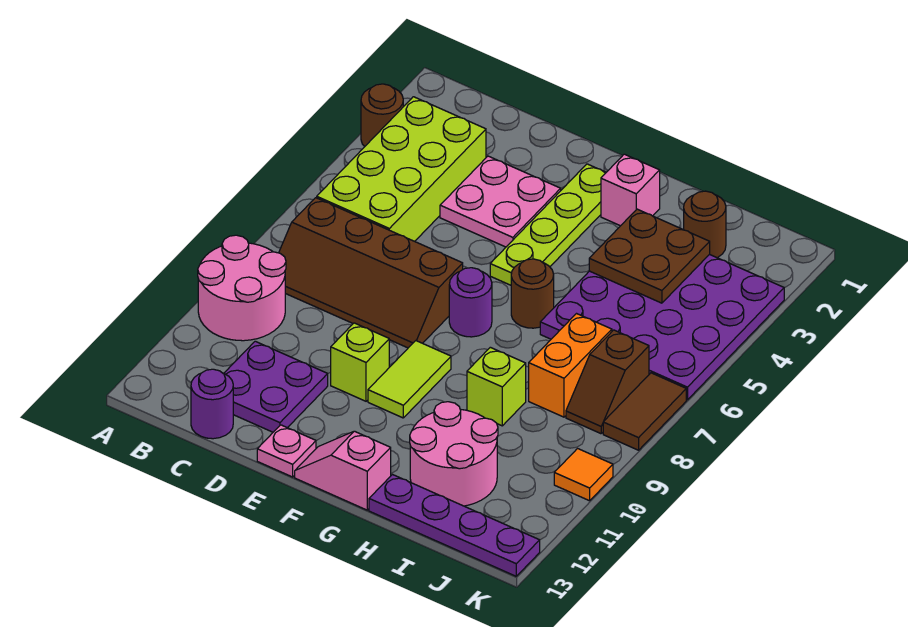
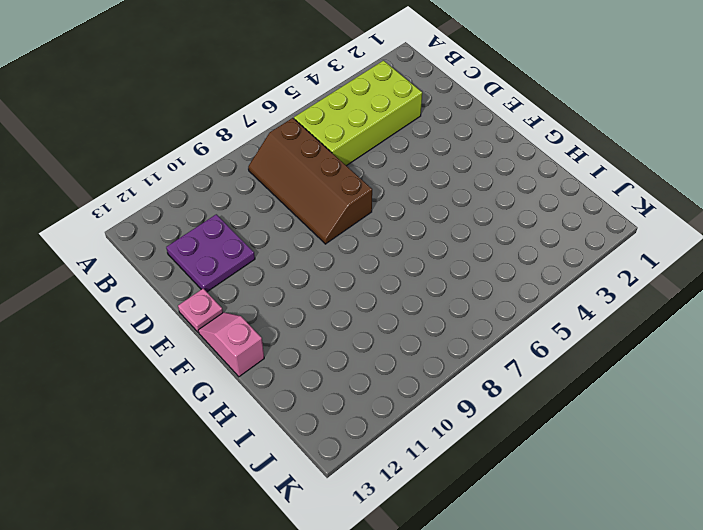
none -> brown round brick A3 level 1
none -> pink round brick A9:B10 level 1
none -> purple round brick C13 level 1

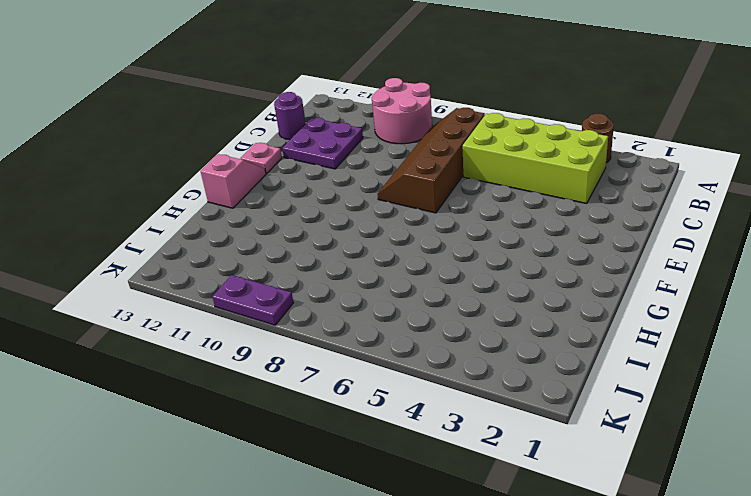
purple plate K9:K10 level 1 -> orange tile K10 level 1
none -> pink plate D3:E4 level 1
none -> lime brick E10 level 1
none -> lime plate F2:F5 level 1

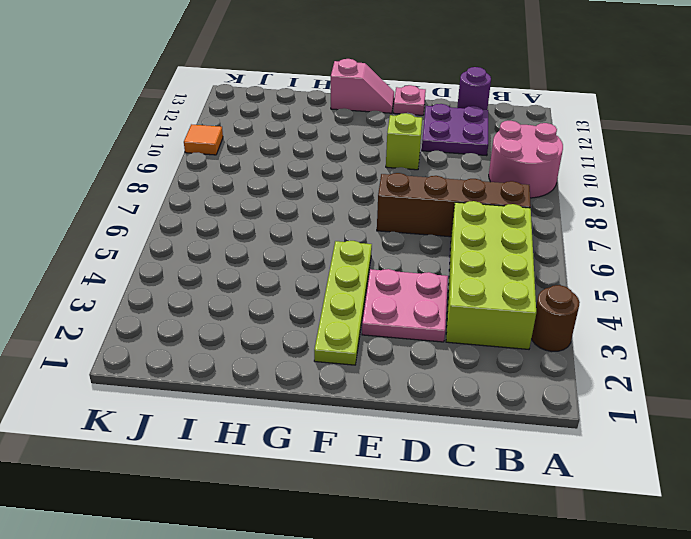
none -> purple round brick F7 level 1
none -> lime tile F9:F10 level 1
none -> pink brick G2 level 1

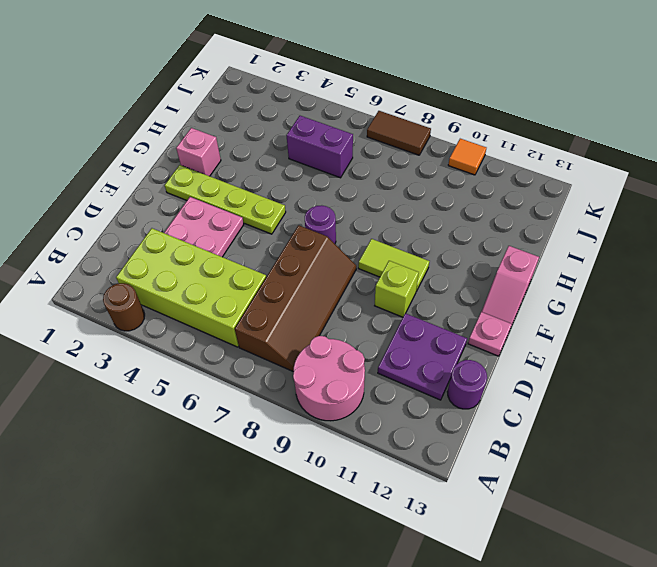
purple brick I5:I6 level 1 -> purple plate H3:K6 level 1
none -> brown round brick G6 level 1
none -> lime brick H9 level 1
none -> pink round brick H11:I12 level 1

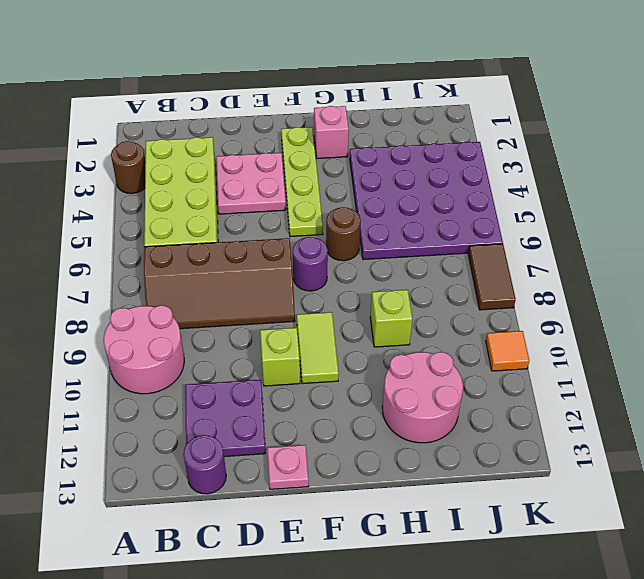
none -> pink slope F13:G13 level 1 top G
none -> purple plate H13:K13 level 1
none -> brown round brick I2 level 1

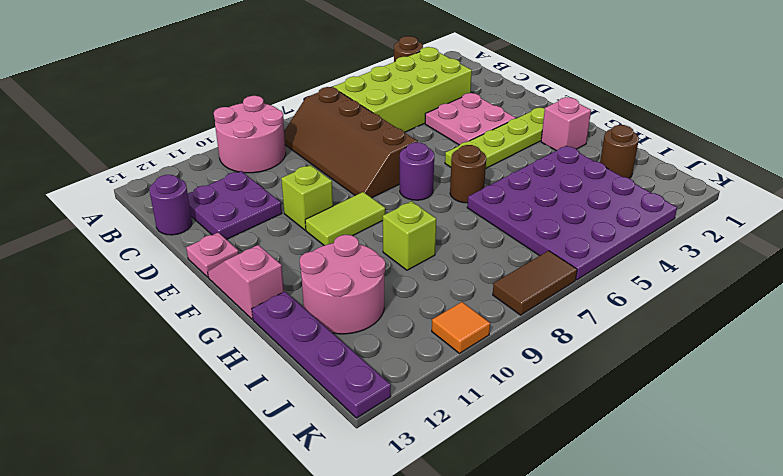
none -> orange brick I7:I8 level 1
none -> brown slope J7:J8 level 1 top 7
none -> brown plate H3:I4 level 2

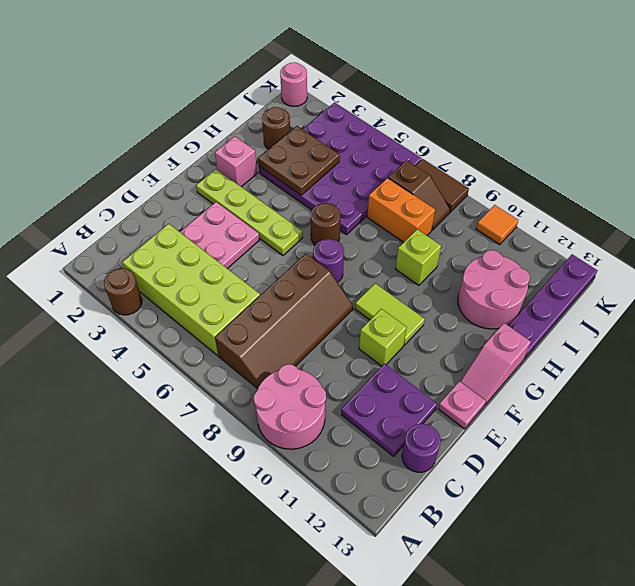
pink round brick K1 level 1 -> none

